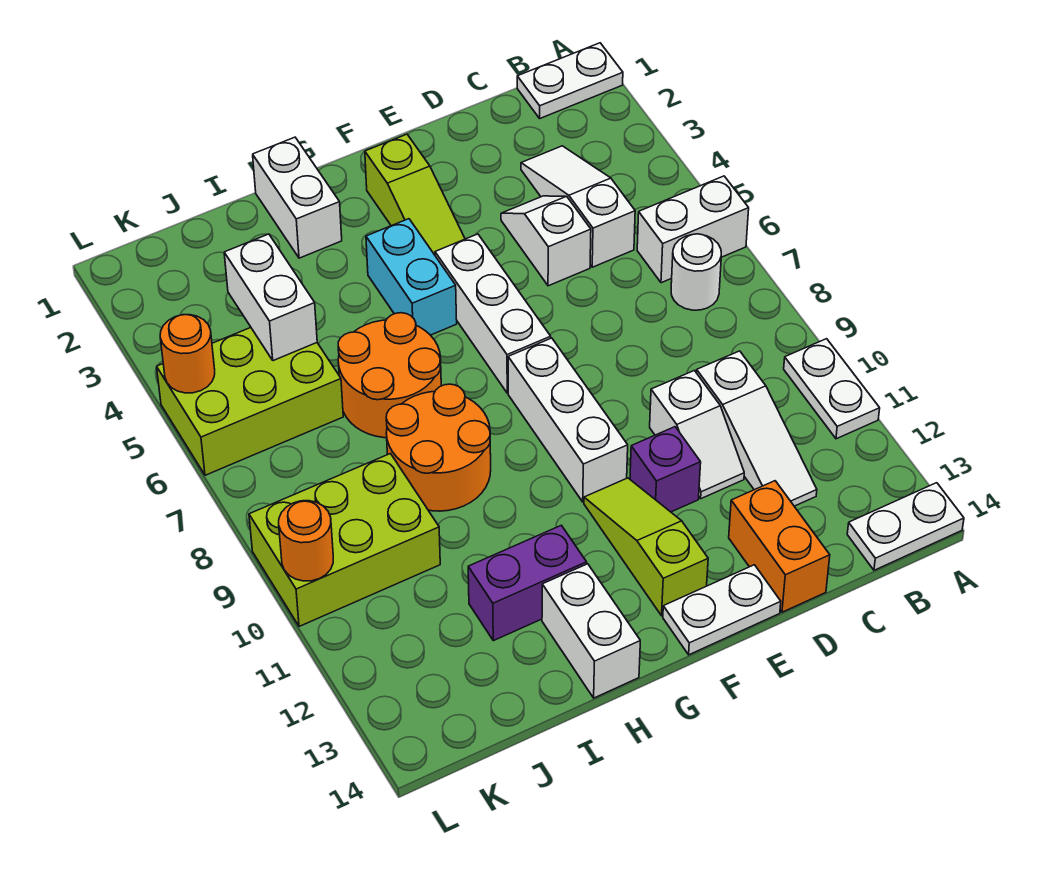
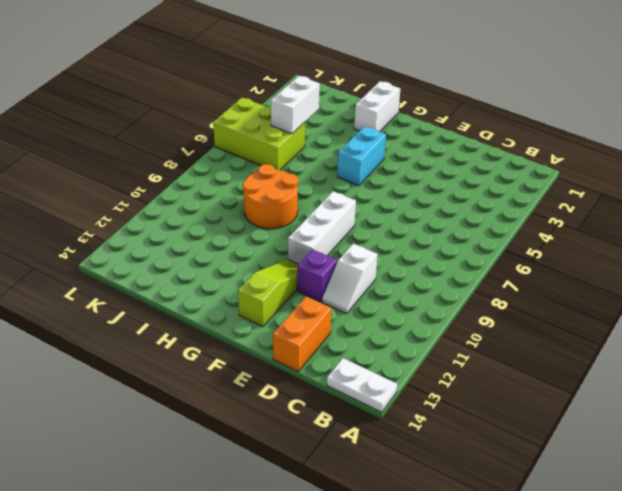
none -> white plate A1:B1 level 1
none -> white brick A6:B6 level 1
none -> white plate A10:A11 level 1

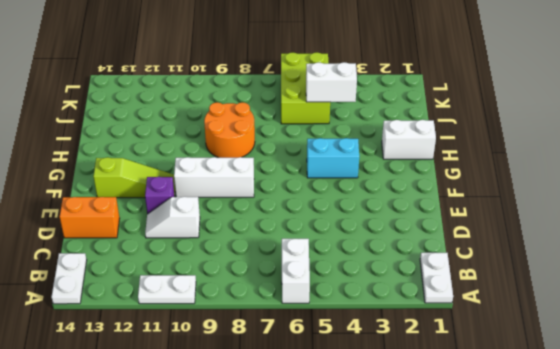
none -> white round brick B7 level 1
none -> white slope C3:C5 level 1 top 5
none -> white slope C10:C12 level 1 top 10

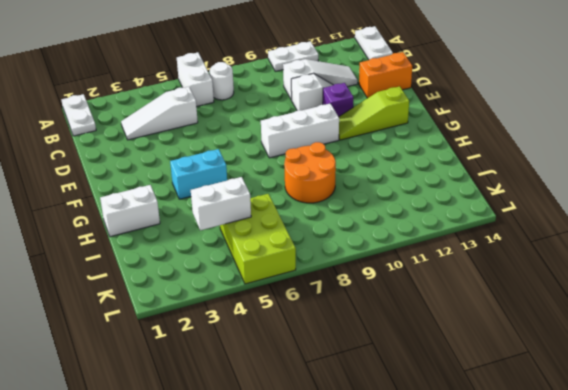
none -> white slope D4:D5 level 1 top 5
none -> white plate E14:F14 level 1
none -> lime slope F2:F4 level 1 top 2

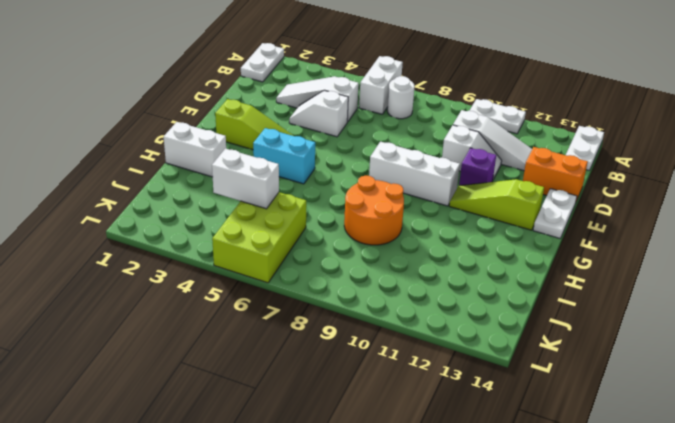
none -> white brick F5:F7 level 1
none -> orange round brick H6:I7 level 1
none -> purple brick H12:I12 level 1

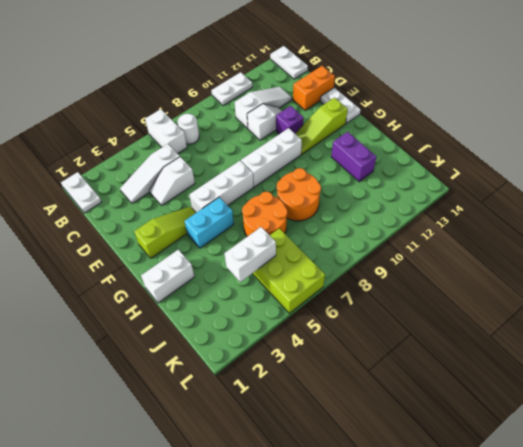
none -> white brick H13:H14 level 1
none -> lime brick J9:L10 level 1
none -> orange round brick L5 level 2

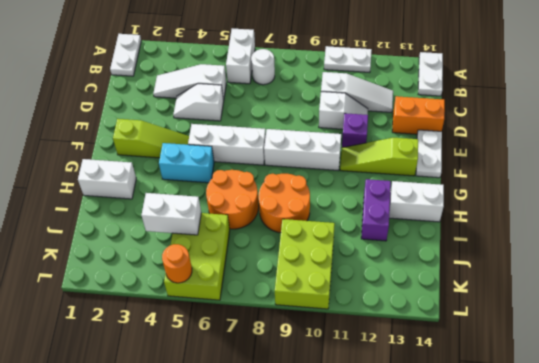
none -> orange round brick L10 level 2

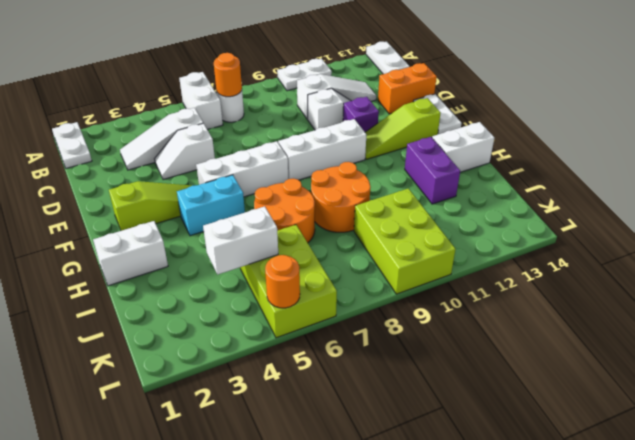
orange round brick B7 level 2 -> orange round brick L10 level 2

